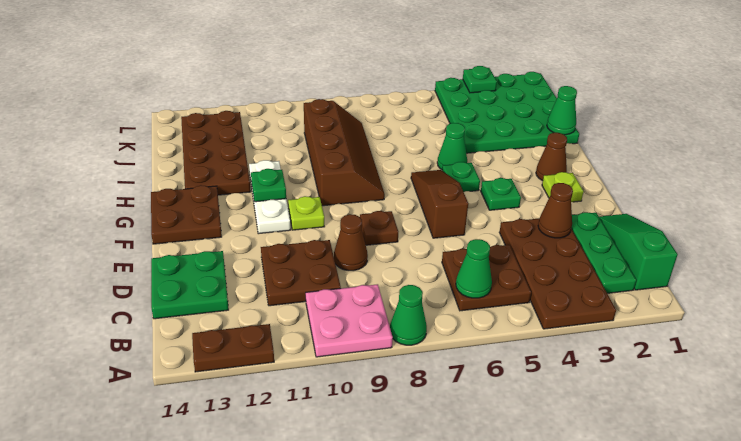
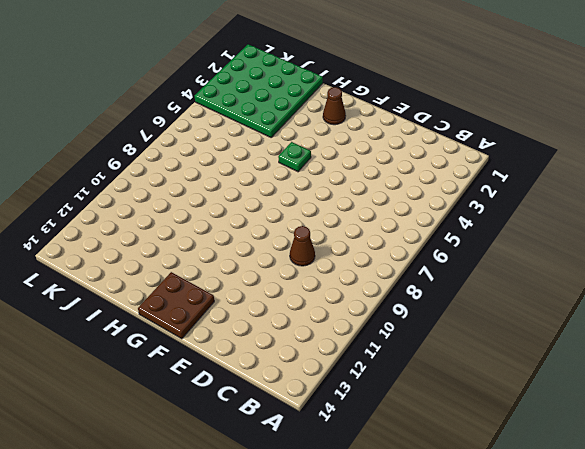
none -> brown plate A3:D4 level 1
none -> green cone A8 level 1
none -> pink plate A9:B10 level 1

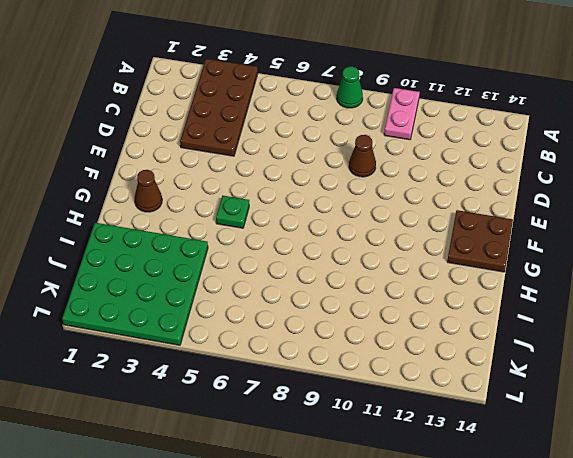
pink plate A10:B10 level 1 -> pink plate A9:B10 level 1
none -> brown plate A12:A13 level 1
none -> green slope B1:D1 level 1 top B
none -> green plate B2:D2 level 1

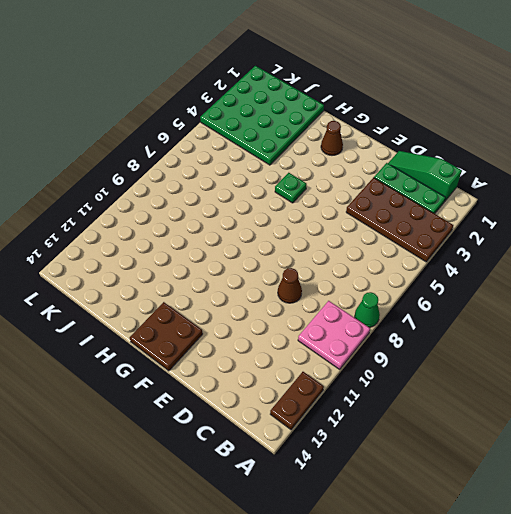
none -> brown plate B5:C6 level 1
none -> brown plate C10:D11 level 1
none -> green plate C13:D14 level 1

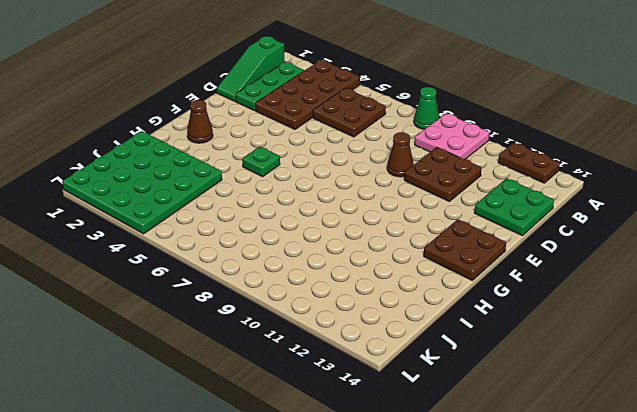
none -> brown slope E6:G6 level 1 top E
none -> brown plate E8 level 1
none -> lime plate F2 level 1

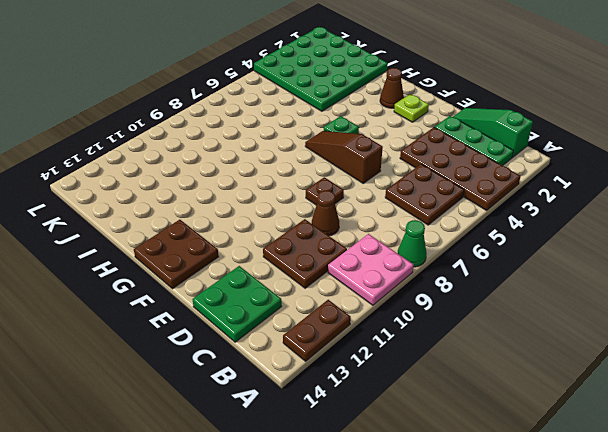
none -> green plate F4 level 1
none -> lime plate F10 level 1
none -> white plate F11:H11 level 1

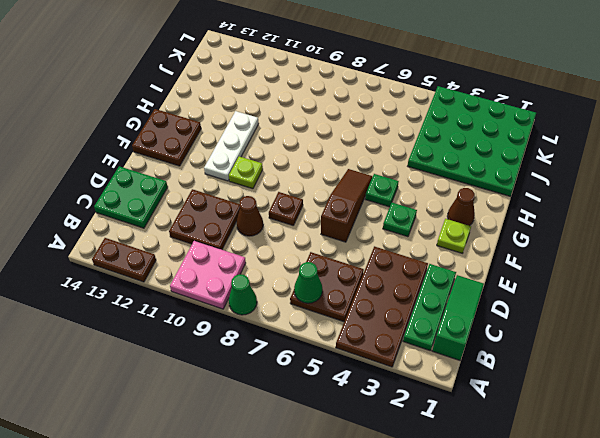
none -> brown slope G8:J9 level 1 top 9
none -> green cone H5 level 1
none -> brown plate H12:K13 level 1

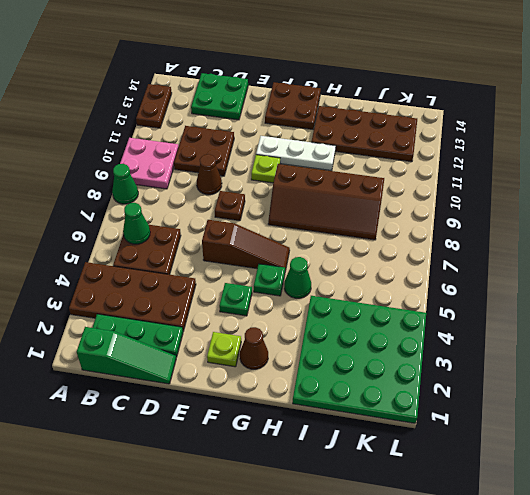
none -> brown cone D3 level 2
none -> green plate G11 level 2
none -> green cone I1 level 2

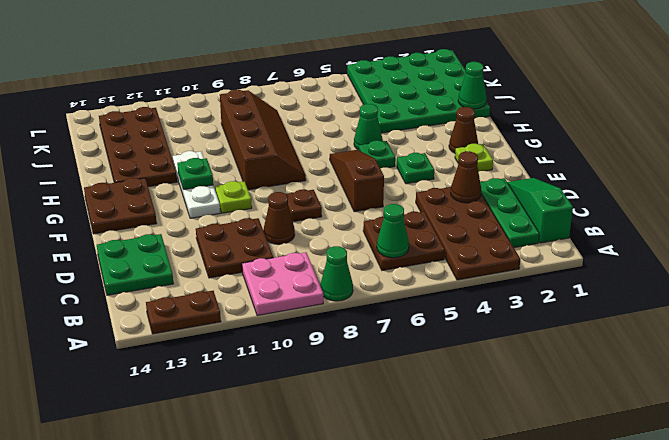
none -> green plate L3 level 2

